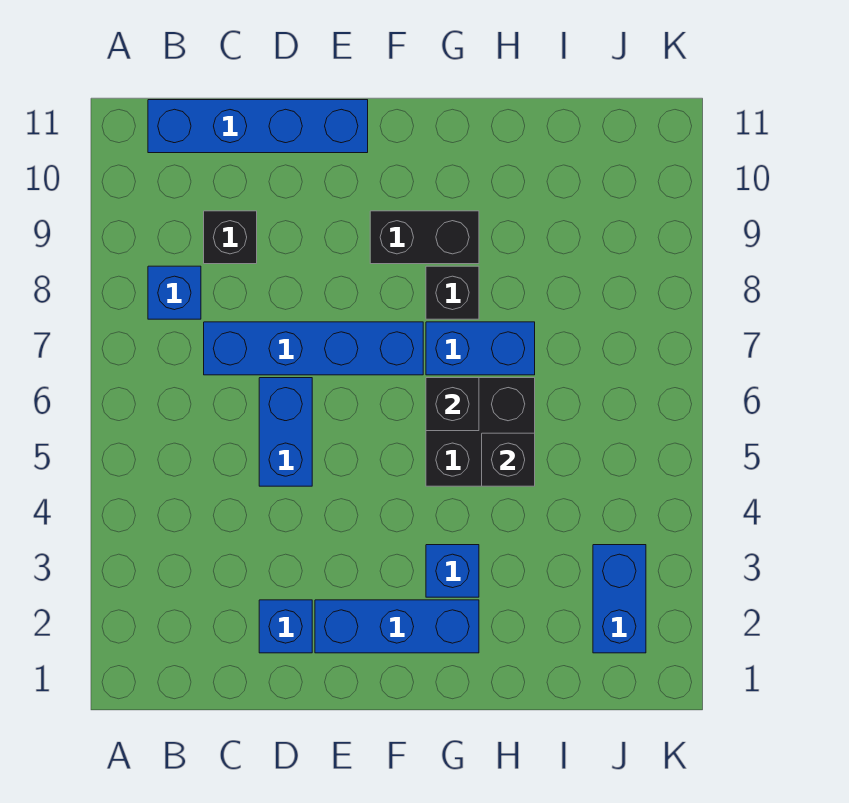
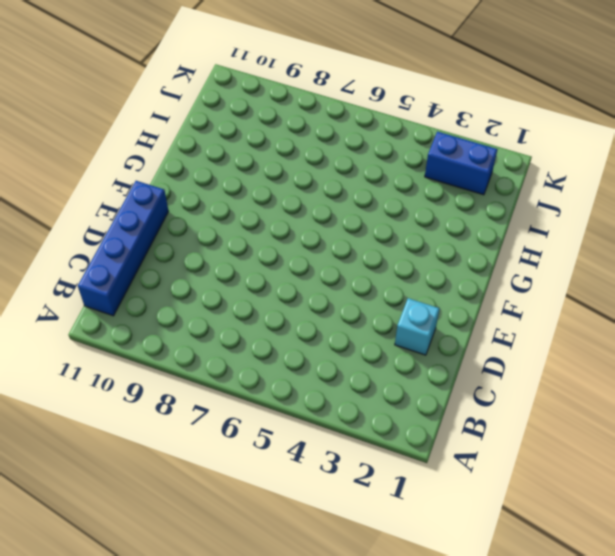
cyan brick D2 level 1 -> blue brick D2 level 1
none -> blue brick B8 level 1
none -> blue brick C7:F7 level 1
none -> black brick C9 level 1

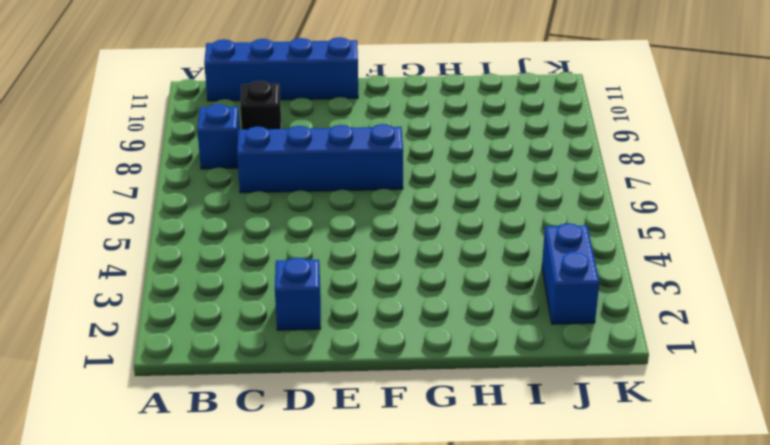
none -> blue brick D5:D6 level 1
none -> blue brick E2:G2 level 1
none -> black brick F9:G9 level 1

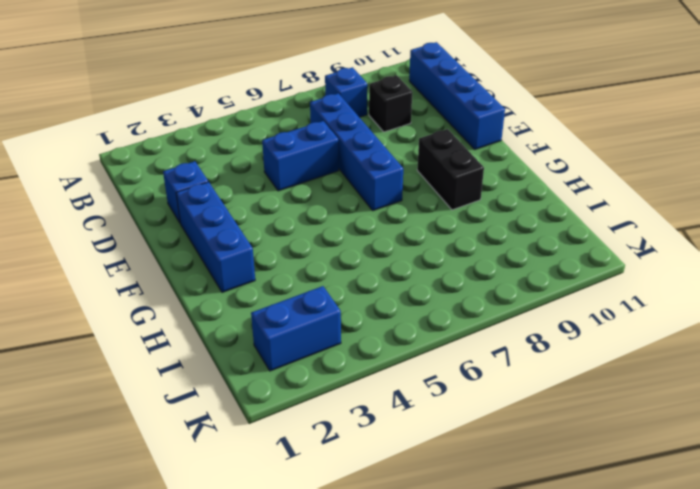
none -> blue brick G3 level 1
none -> black brick G5:H6 level 1
none -> blue brick G7:H7 level 1

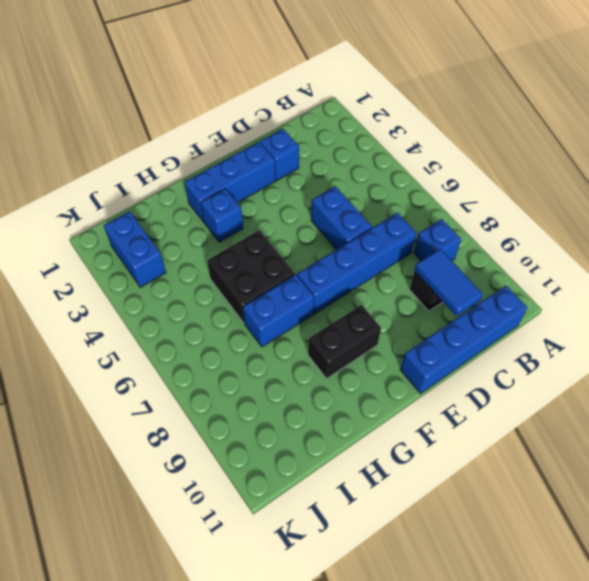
blue tile C9:C10 level 2 -> none
none -> black brick G8 level 1
none -> black brick G6 level 2
none -> black brick H5 level 2

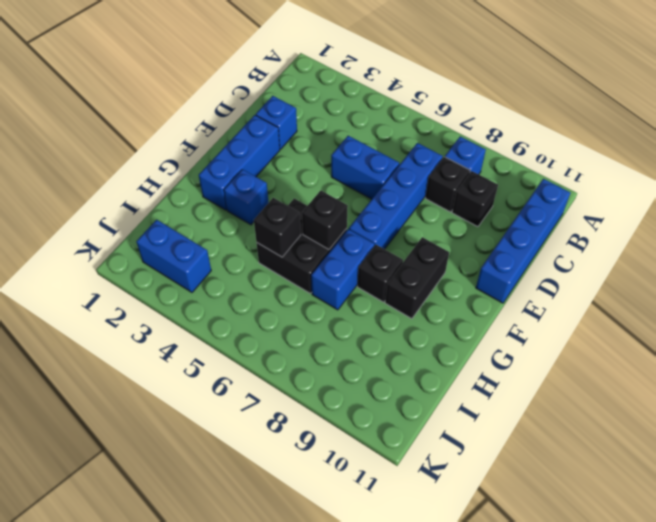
black brick C8 level 1 -> none

